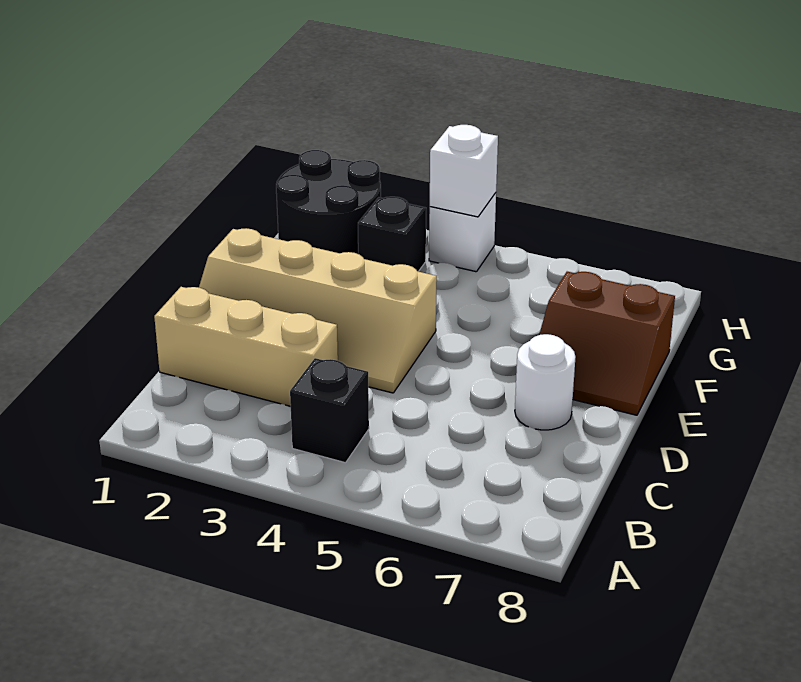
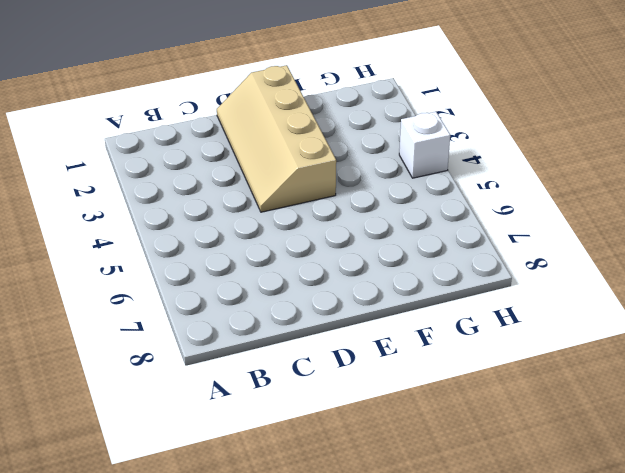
none -> black brick B4 level 1
none -> tan brick C1:C3 level 1

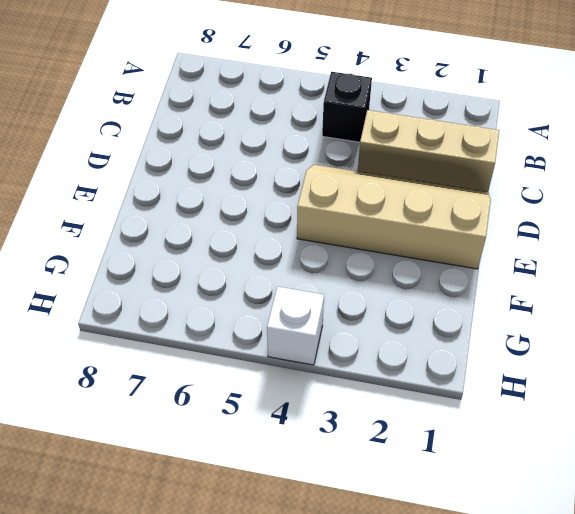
none -> white round brick D7 level 1
none -> brown slope E7:F8 level 1 top F

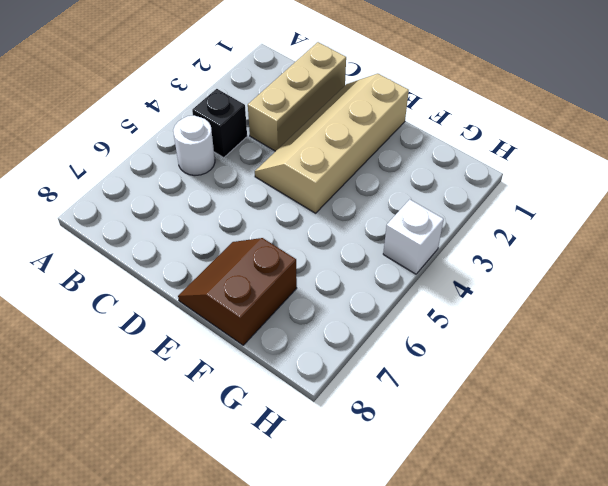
white round brick B5 level 1 -> white round brick D7 level 1
none -> black round brick G1:H2 level 1
none -> black brick G3 level 1

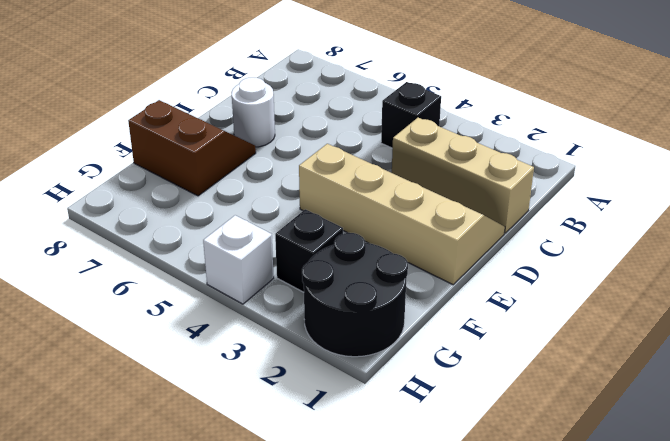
none -> white brick H4 level 2

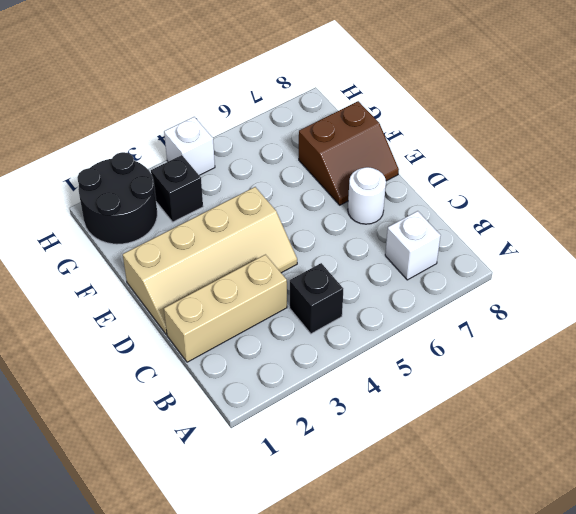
white brick B7 level 1 -> white brick H4 level 2

